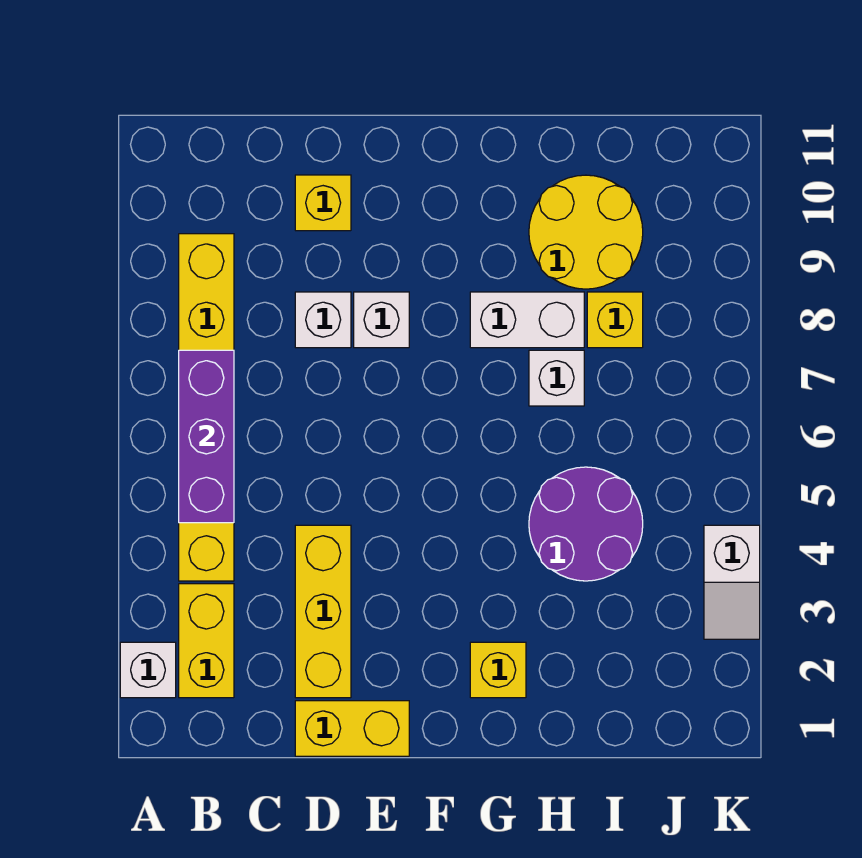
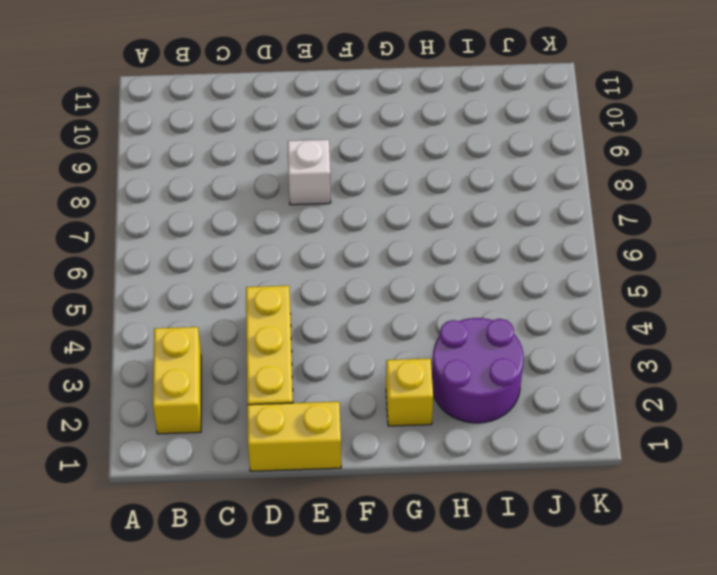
purple round brick H2:I3 level 1 -> purple round brick H4:I5 level 1
none -> white brick A2 level 1
none -> yellow brick B4:B9 level 1
none -> white brick D8 level 1

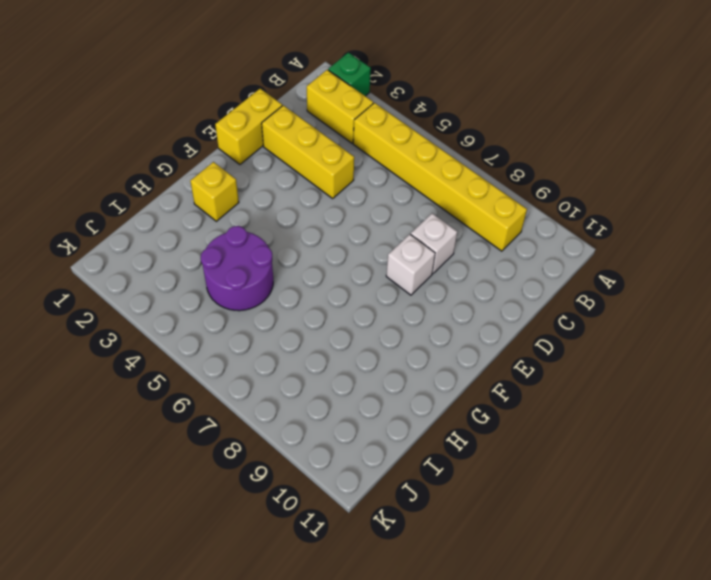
green brick A2 level 1 -> white brick A2 level 1
none -> yellow brick D10 level 1
none -> white brick G8:H8 level 1
none -> white brick H7 level 1

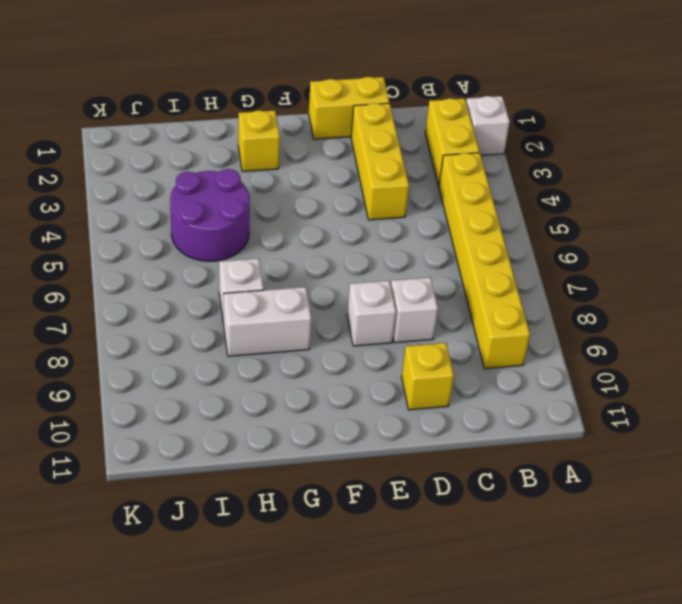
none -> yellow round brick H9:I10 level 1
none -> yellow brick I8 level 1
none -> white slope K3:K4 level 1 top 4

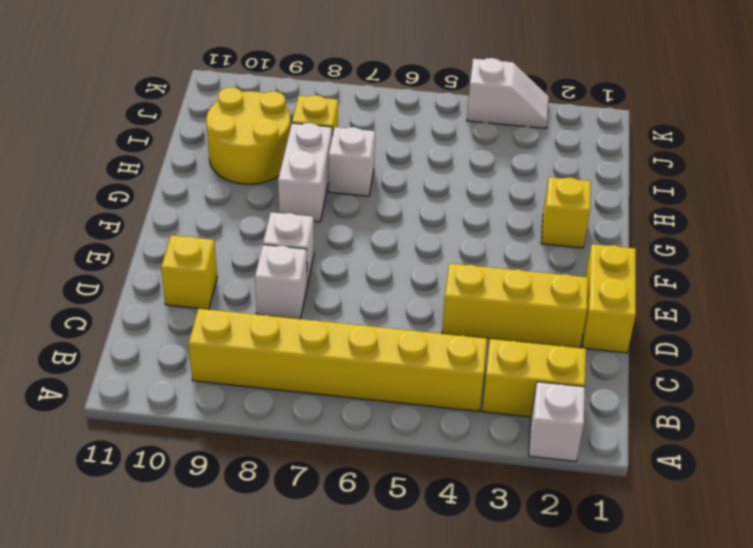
none -> purple round brick H4:I5 level 1
none -> purple brick B5:B7 level 2

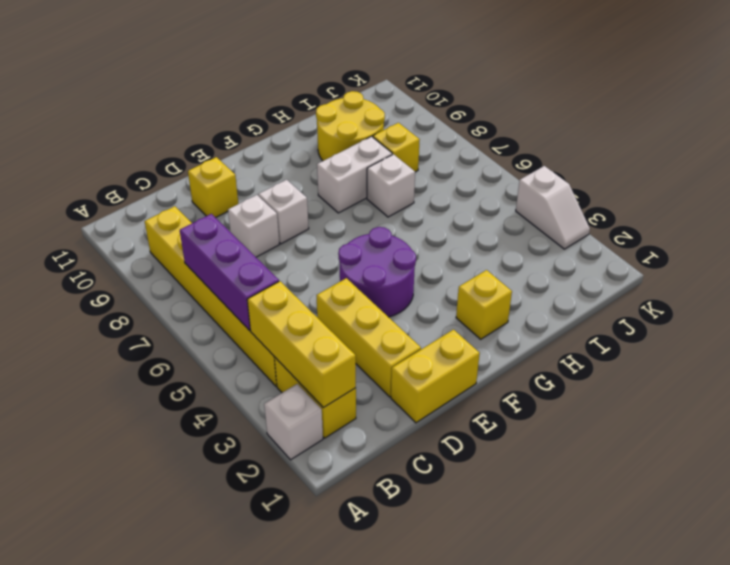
yellow brick B2:B4 level 2 -> none
purple round brick E4:F5 level 1 -> purple round brick H4:I5 level 1

